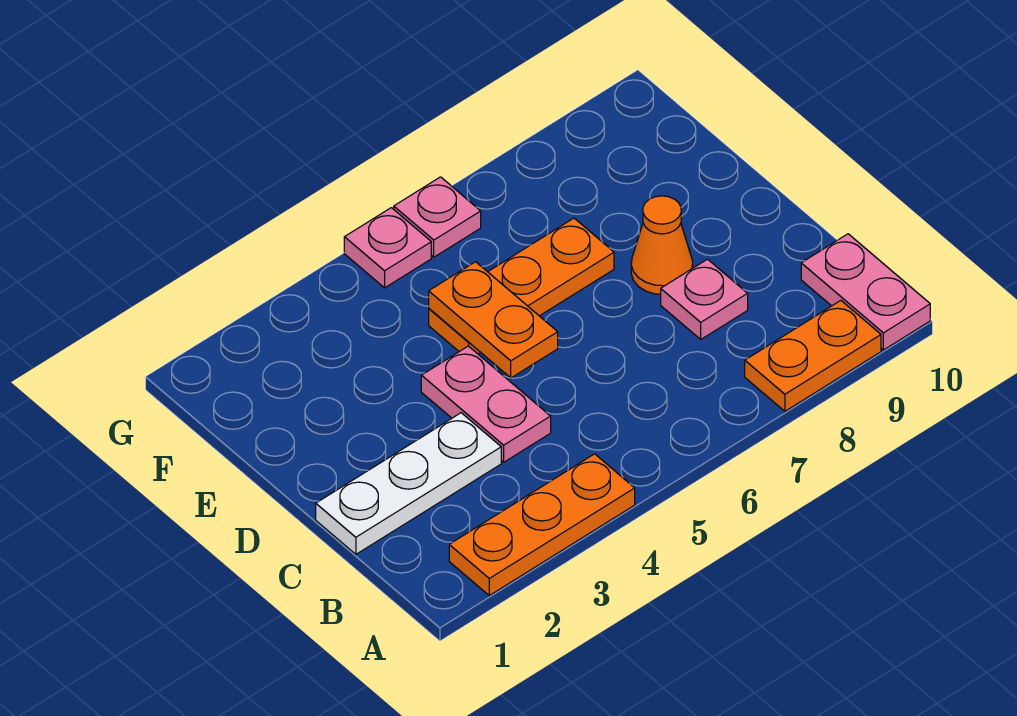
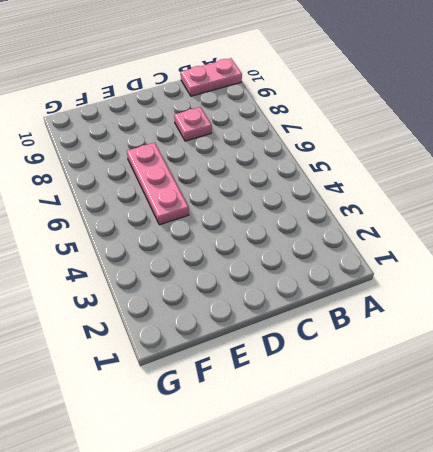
pink plate E5:E7 level 1 -> orange plate E5:E7 level 1
none -> orange plate A2:A4 level 1
none -> orange plate A8:A9 level 1

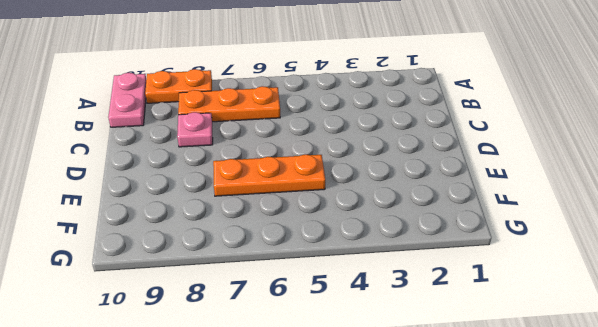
orange plate B6:B8 level 1 -> orange plate A2:A4 level 1
none -> white plate C1:C3 level 1
none -> pink plate C4:D4 level 1

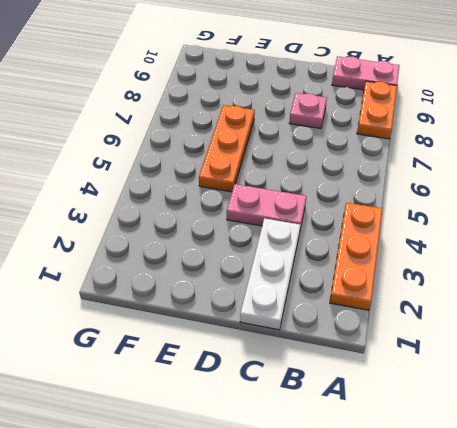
none -> orange cone D8 level 1
none -> pink plate G5 level 1

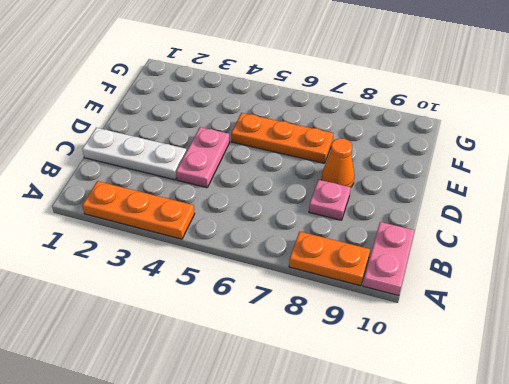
none -> pink plate G5 level 1
none -> pink plate G6 level 1

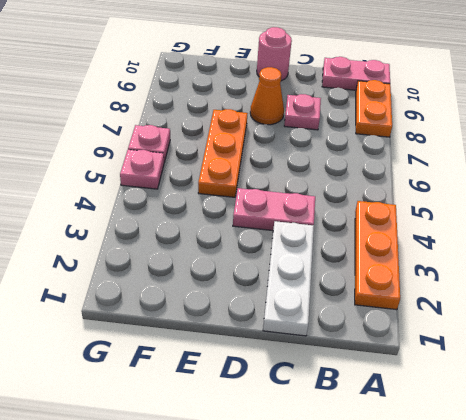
pink round brick D10 level 1 -> none
none -> orange plate D5:E5 level 2

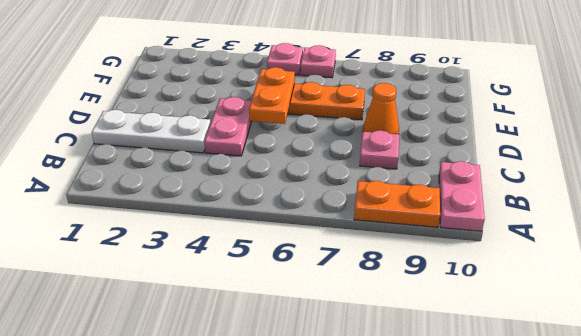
none -> orange plate A2:A4 level 1

